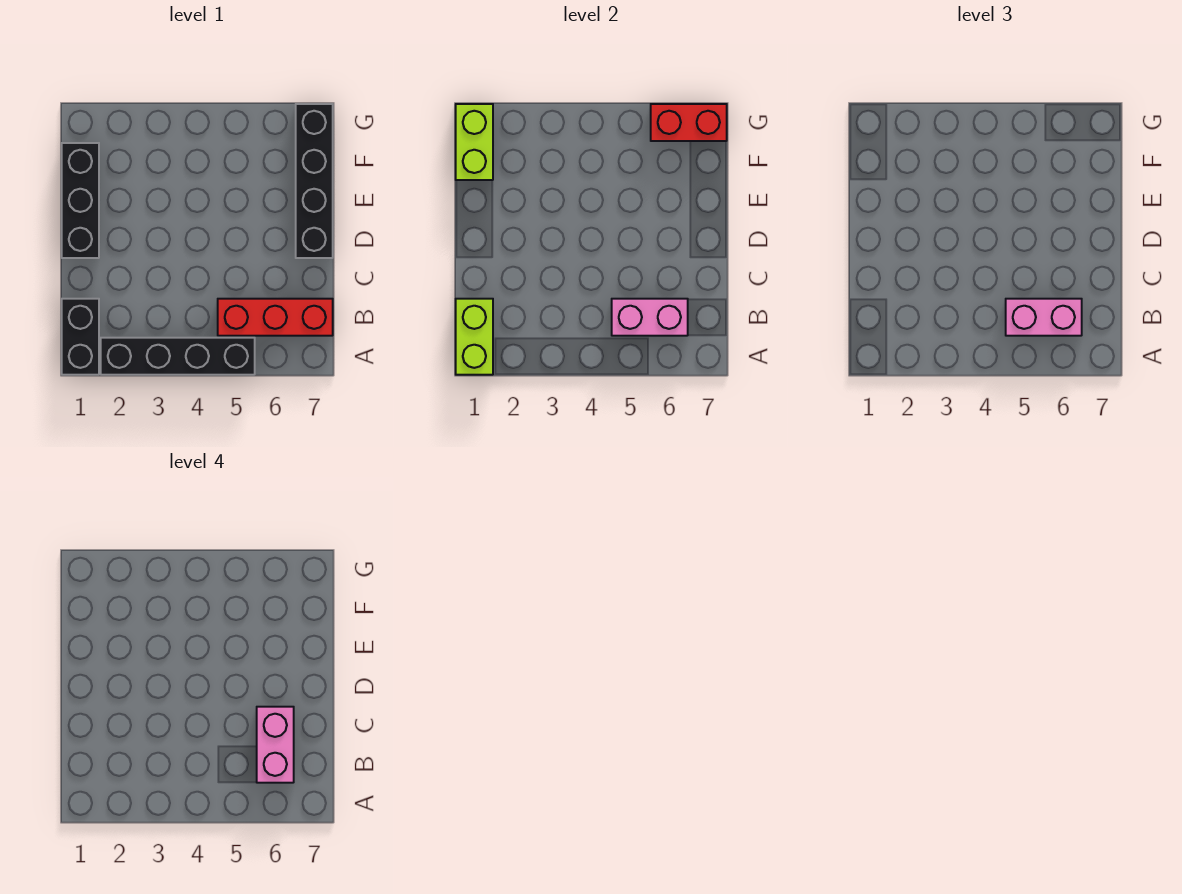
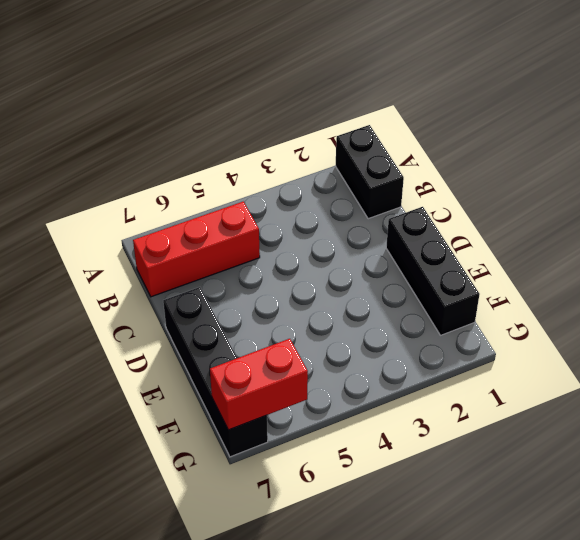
none -> black brick A2:A5 level 1
none -> lime brick A1:B1 level 2

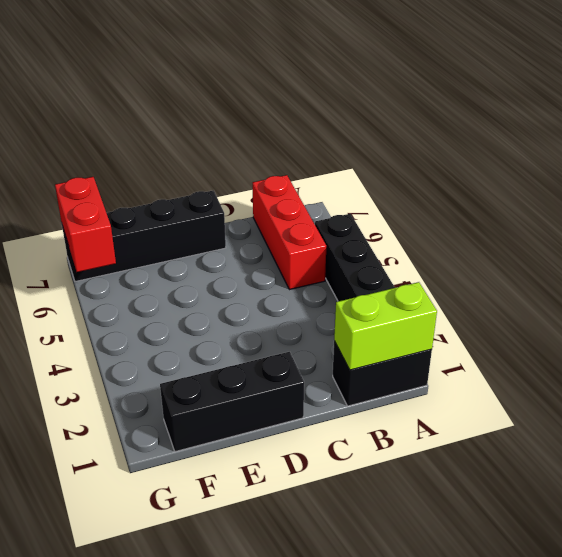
none -> pink brick B5:B6 level 2
none -> lime brick F1:G1 level 2

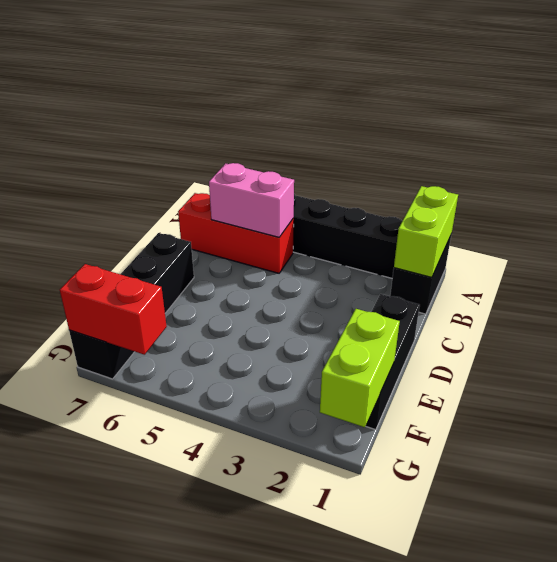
none -> pink brick B5:B6 level 3
none -> pink brick B6:C6 level 4

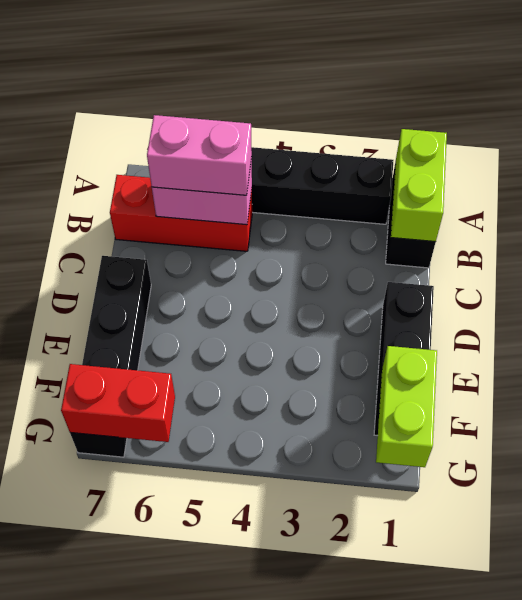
none -> pink brick B6:C6 level 4

